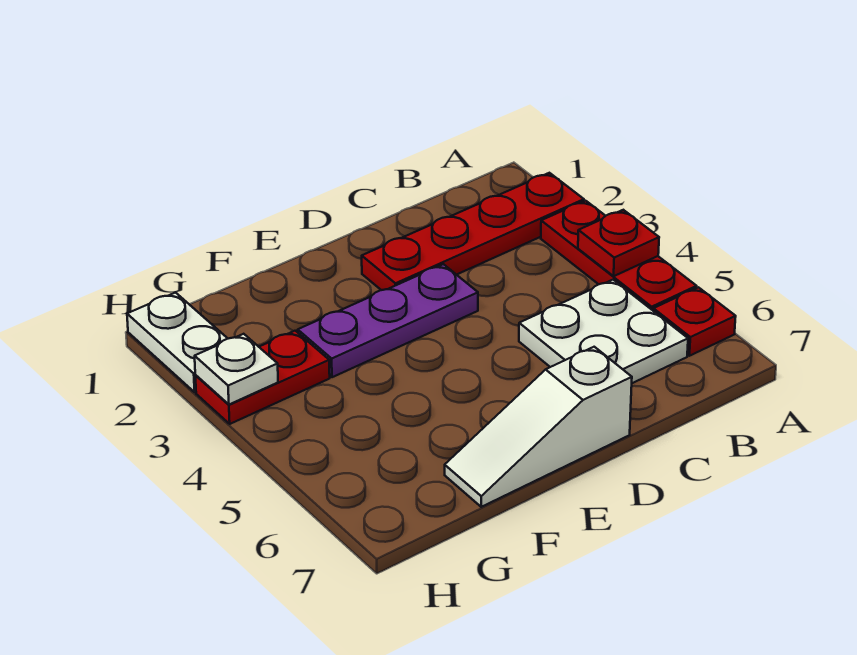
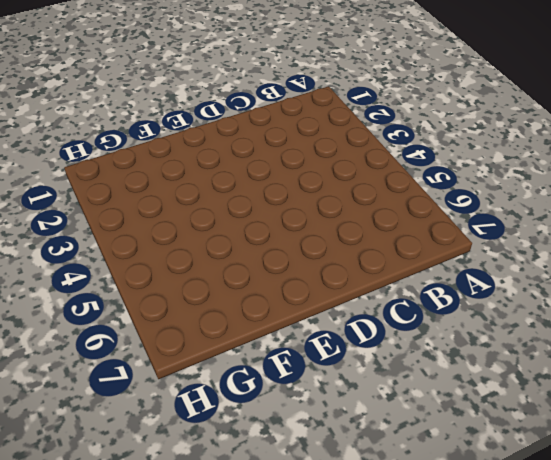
none -> red plate A2:D2 level 1
none -> red plate A3:A5 level 1

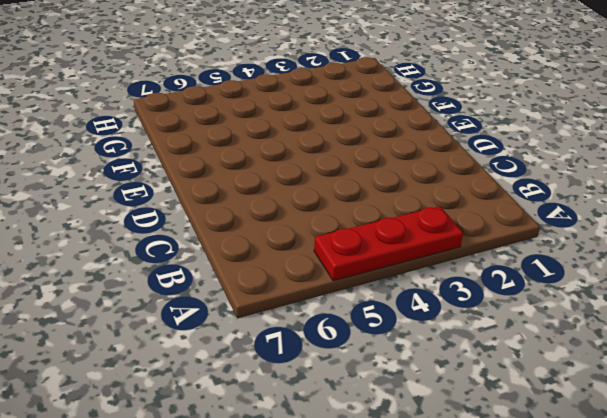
none -> red plate A2:D2 level 1
none -> red plate A6 level 1

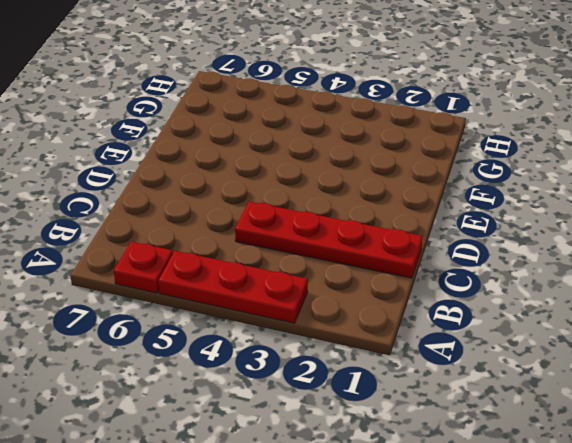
red plate C1:C4 level 1 -> red plate A2:D2 level 1
none -> white plate B5:C6 level 1
none -> purple plate D3:F3 level 1

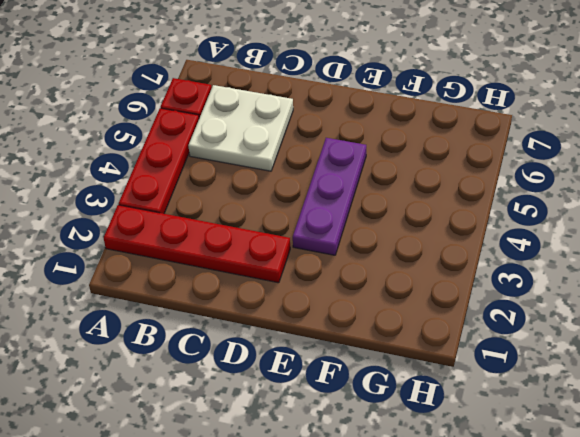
purple plate E3:E5 level 1 -> purple plate D3:F3 level 1
none -> white slope D7:F7 level 1 top D
none -> red plate G3:H3 level 1

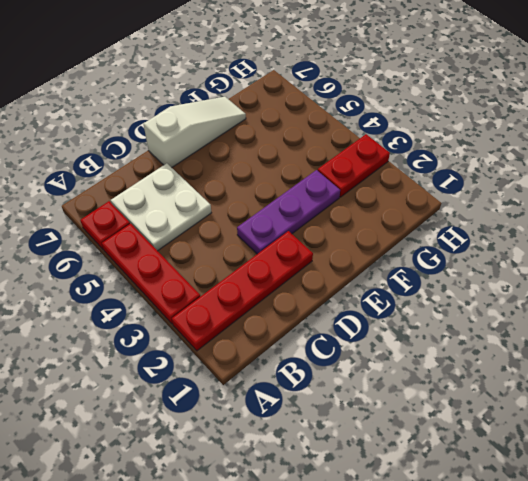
none -> white plate H1:H2 level 1
none -> red plate A4 level 2

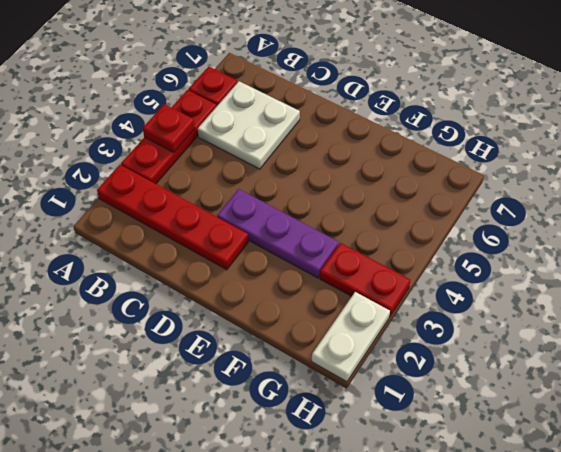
none -> white slope D7:F7 level 1 top D
none -> white plate H3 level 2

